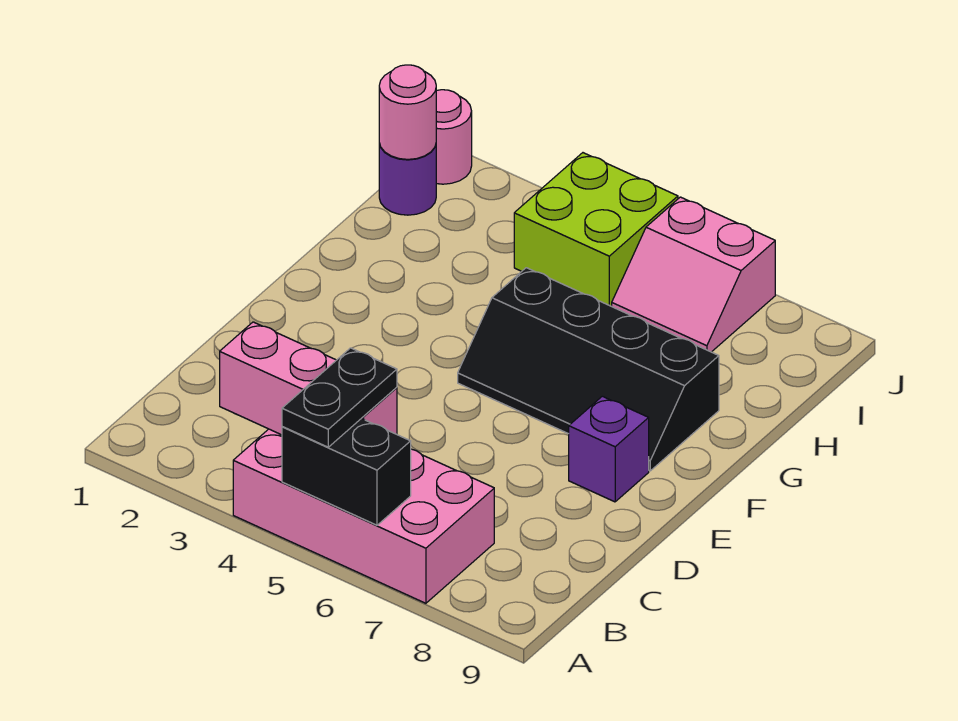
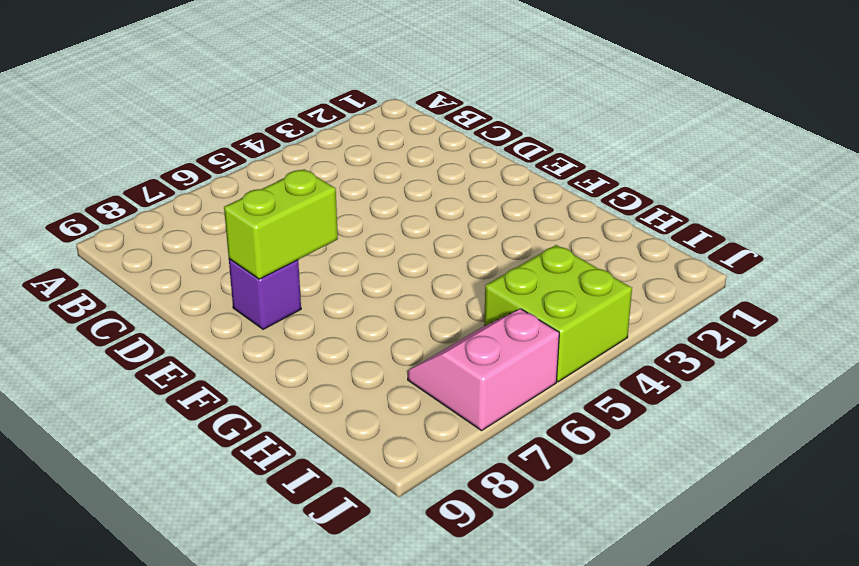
lime brick E7:E8 level 2 -> none
none -> pink brick A4:B7 level 1
none -> black slope F5:G8 level 1 top G

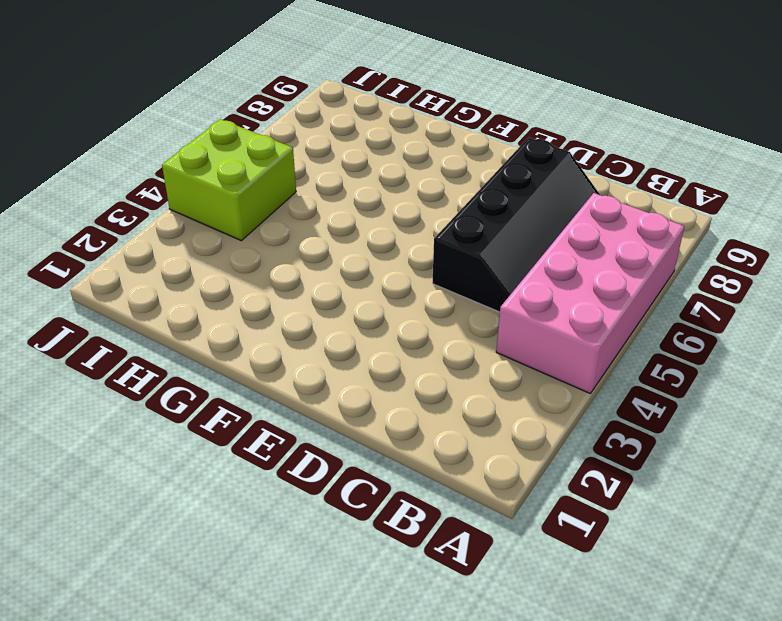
black slope C5:D8 level 1 top D -> black slope F5:G8 level 1 top G
none -> purple brick E8 level 1
none -> purple round brick I1 level 1

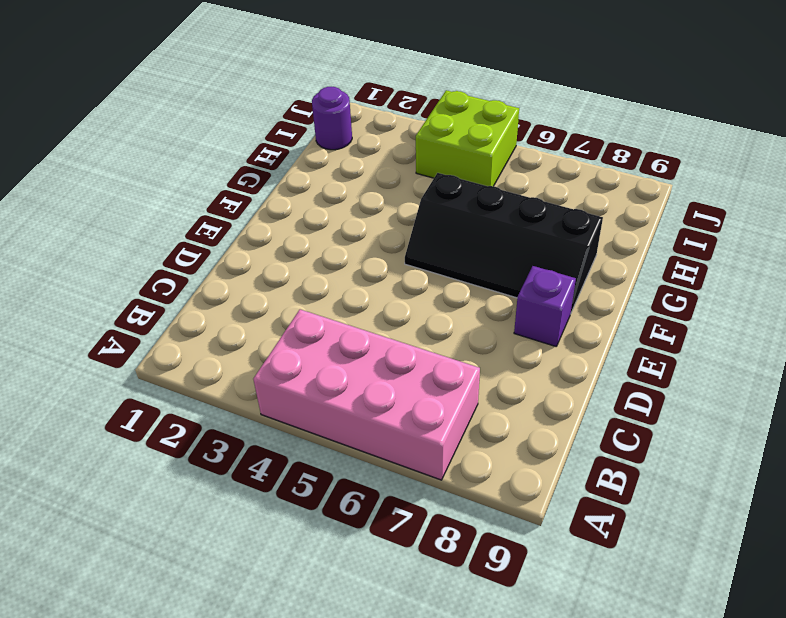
none -> pink slope I6:J7 level 1 top J
none -> pink round brick J1 level 1

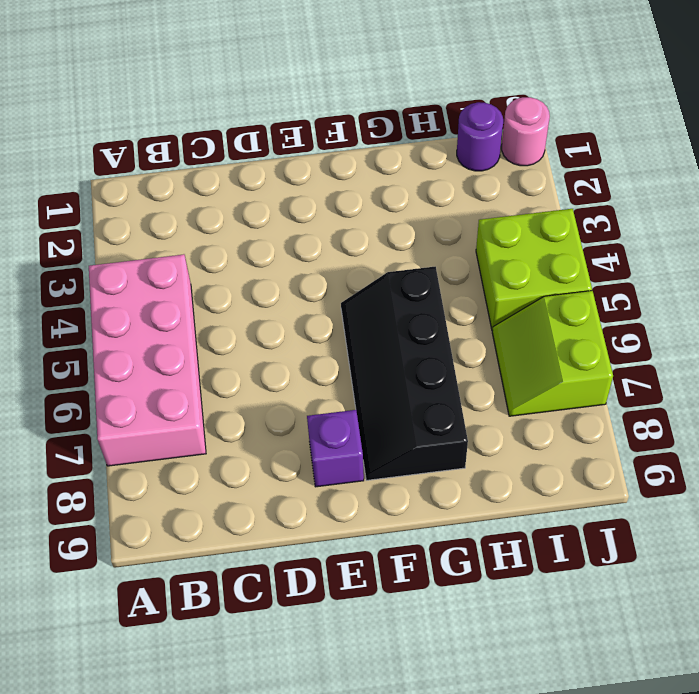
lime slope I6:J7 level 1 top J -> pink slope I6:J7 level 1 top J
none -> black brick A5:A6 level 2
none -> pink brick B3:B5 level 2

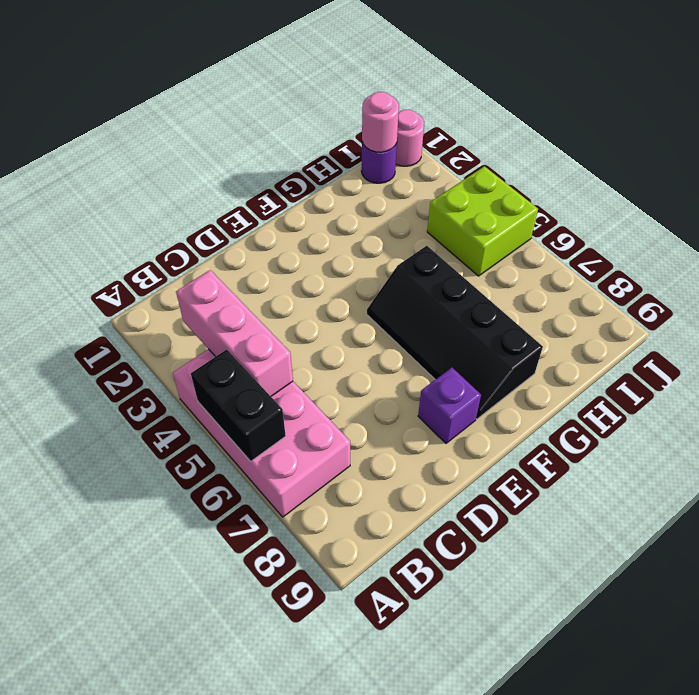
none -> pink slope I6:J7 level 1 top J
none -> black plate A5:B5 level 3

